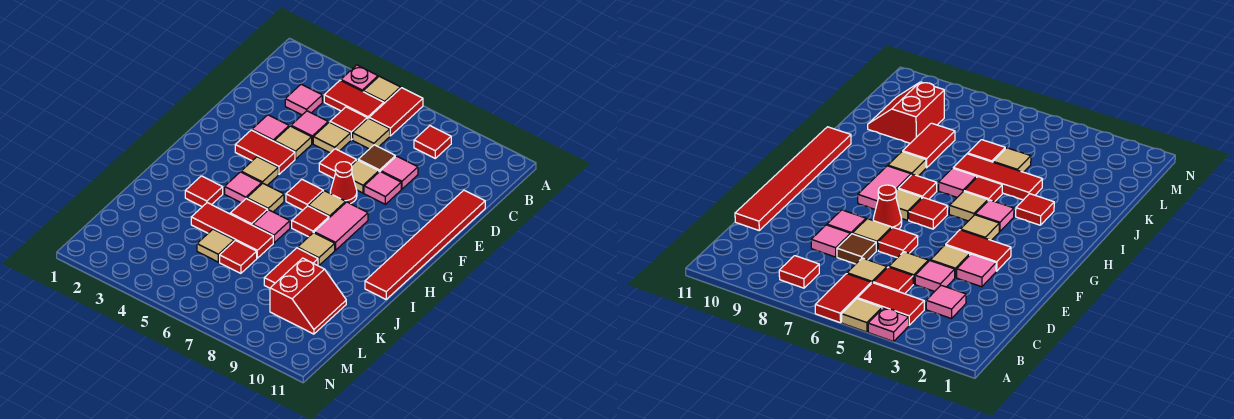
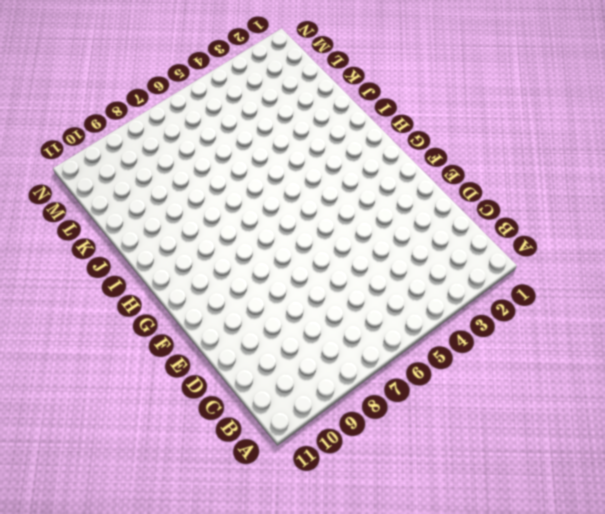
none -> pink plate A4 level 1
none -> tan tile A5 level 1
none -> red tile A6:B6 level 1
none -> red tile B4:B5 level 1

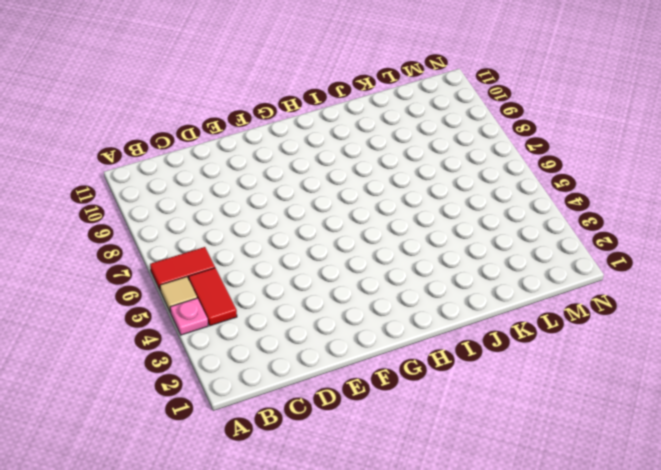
none -> red tile B8 level 1
none -> pink tile C3 level 1
none -> red tile C5 level 1
none -> tan tile C6 level 1

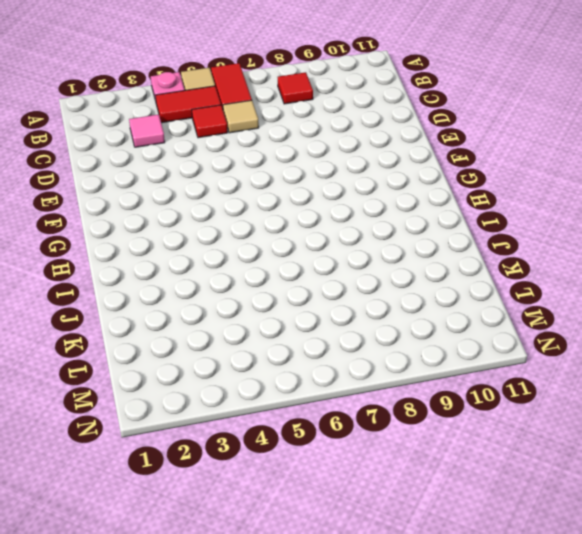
none -> pink tile D4 level 1
none -> tan tile D5 level 1
none -> brown tile D7 level 1
none -> pink tile D8 level 1

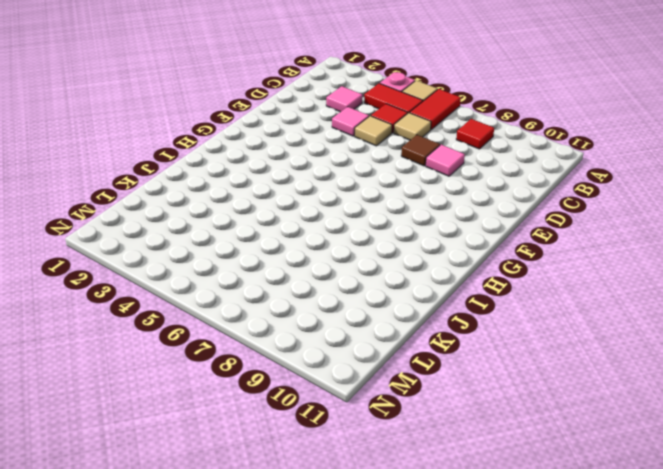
none -> red tile D11:I11 level 1
none -> pink tile E3 level 1
none -> tan tile E4 level 1
none -> red tile E6 level 1

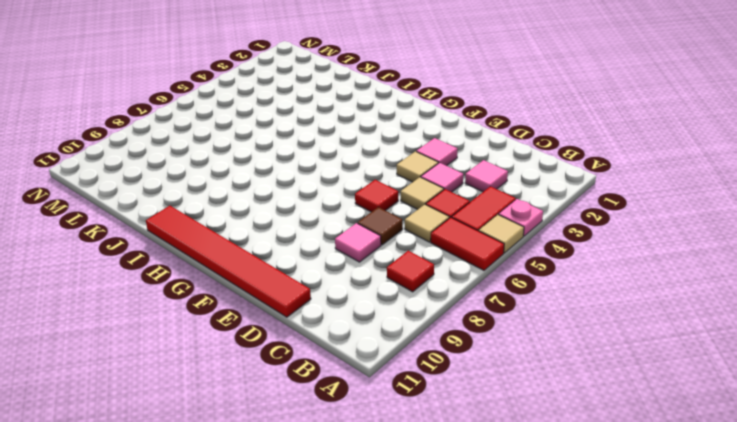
none -> tan tile E7 level 1
none -> pink tile E8 level 1
none -> red tile F3:F4 level 1
none -> red cone F7 level 1

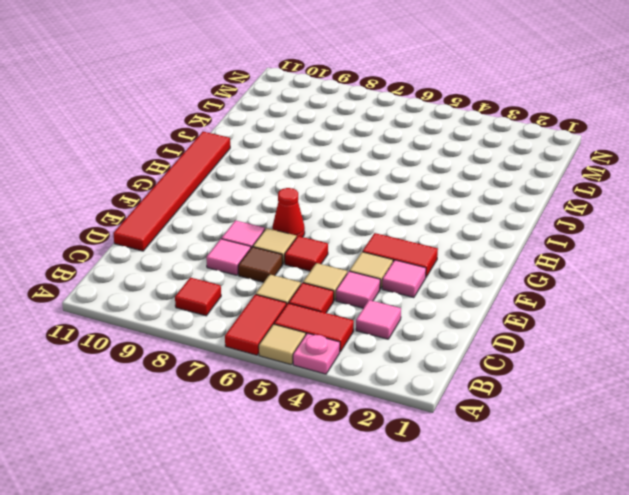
none -> tan tile G4 level 1
none -> red tile G6 level 1
none -> tan tile G7 level 1
none -> pink tile G8:H8 level 1

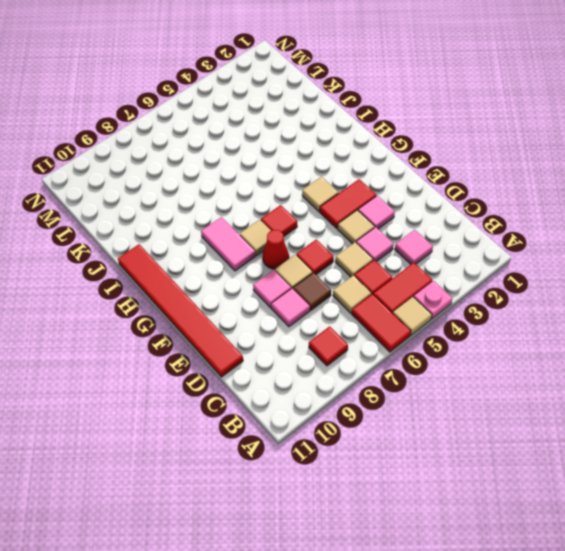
none -> pink tile H4 level 1
none -> tan tile H5 level 1
none -> red tile H7 level 1
none -> red tile I3 level 1

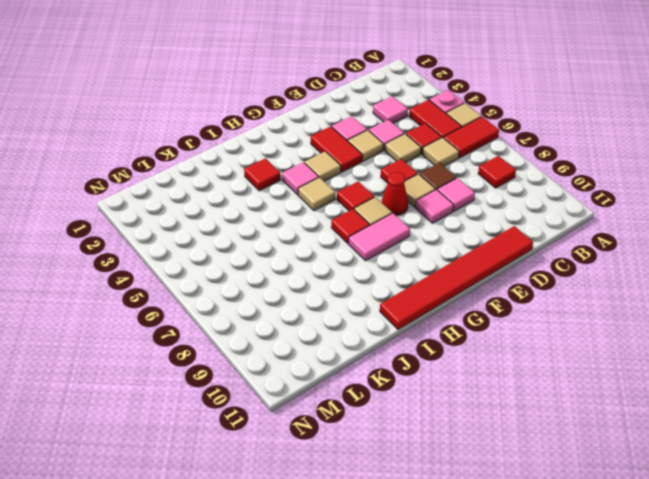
none -> red tile I5 level 1
none -> pink tile I6 level 1
none -> tan tile I8 level 1
none -> red tile J4:J6 level 1

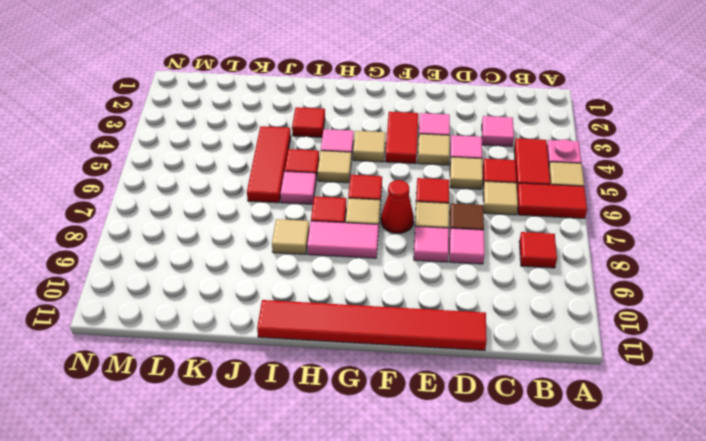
none -> red tile J8:K8 level 1
none -> tan tile K5 level 1
none -> red tile K6 level 1
none -> red slope K9:L10 level 1 top 9

